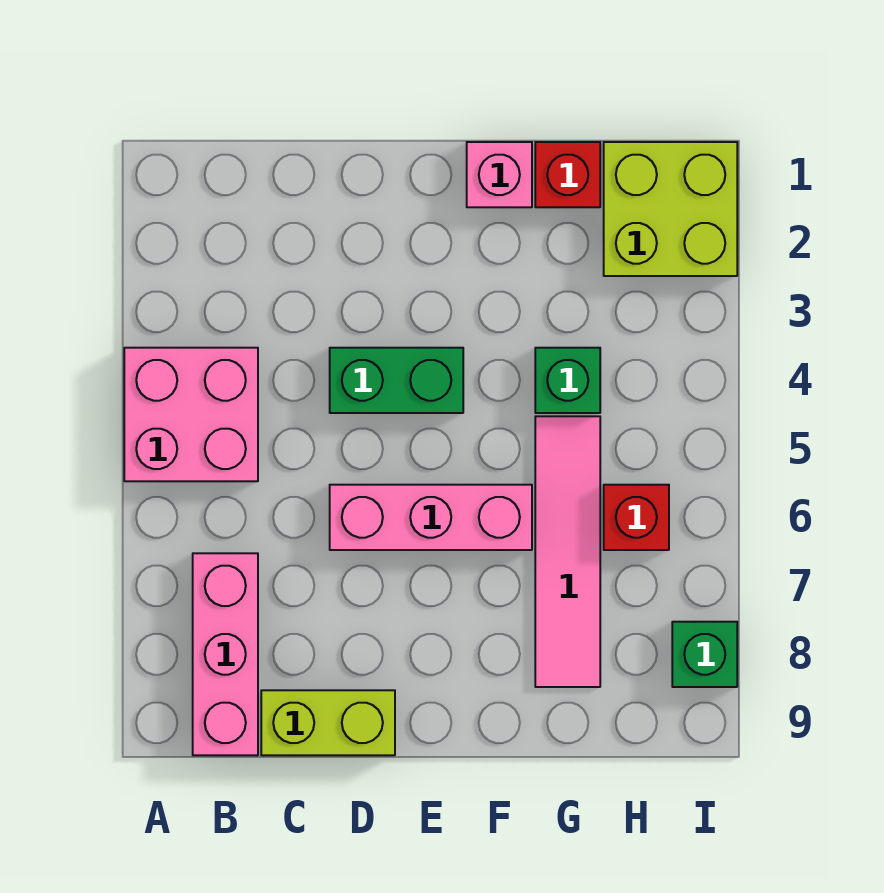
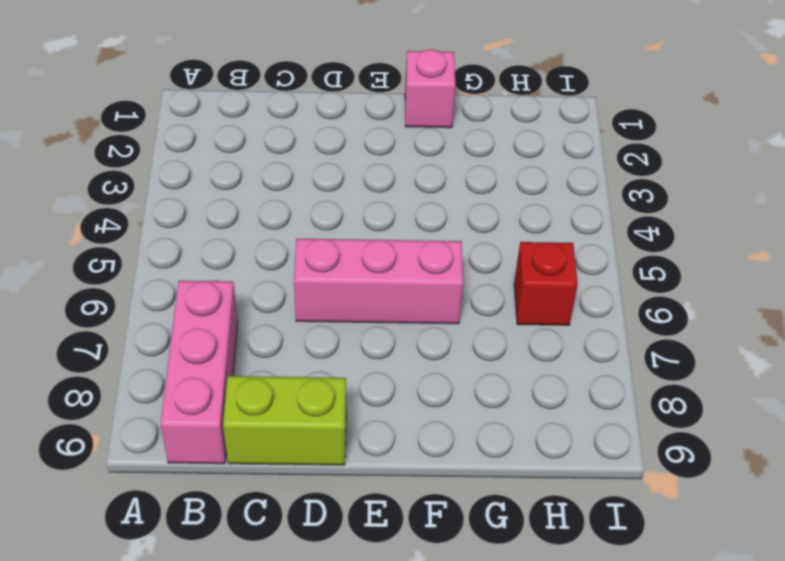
none -> pink brick A4:B5 level 1
none -> green brick D4:E4 level 1
none -> red brick G1 level 1

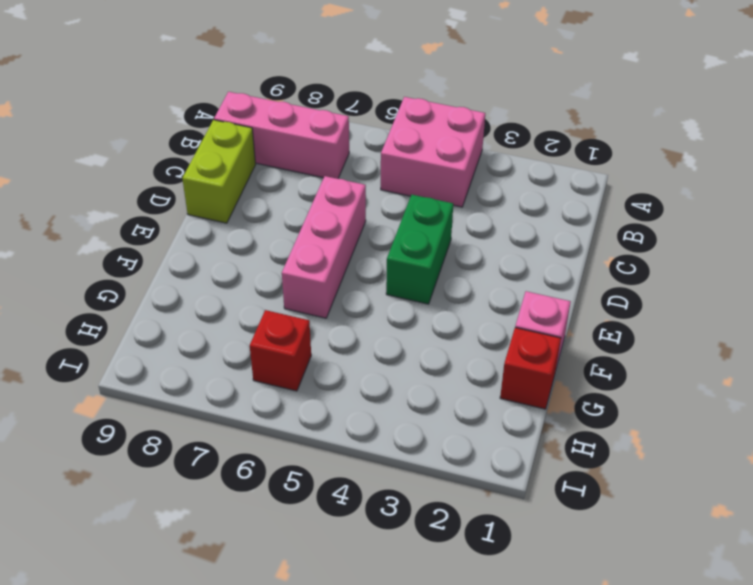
none -> green brick G4 level 1
none -> pink tile G5:G8 level 1
none -> lime brick H1:I2 level 1

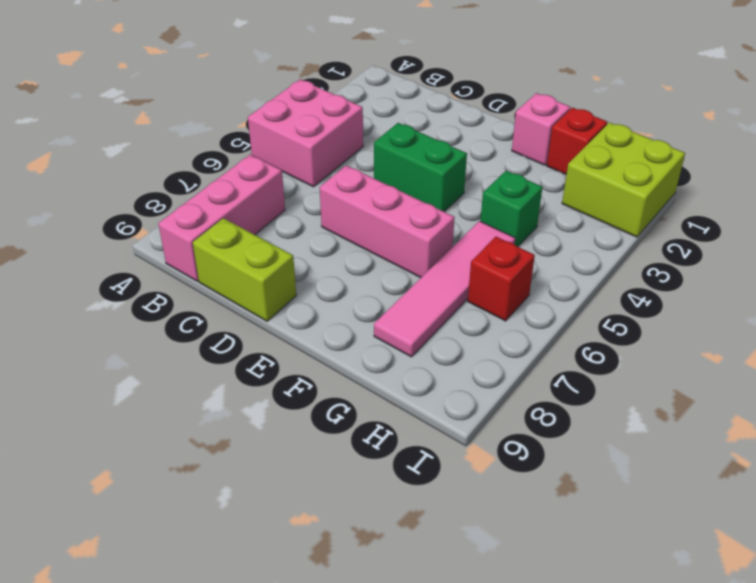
none -> green brick I8 level 1

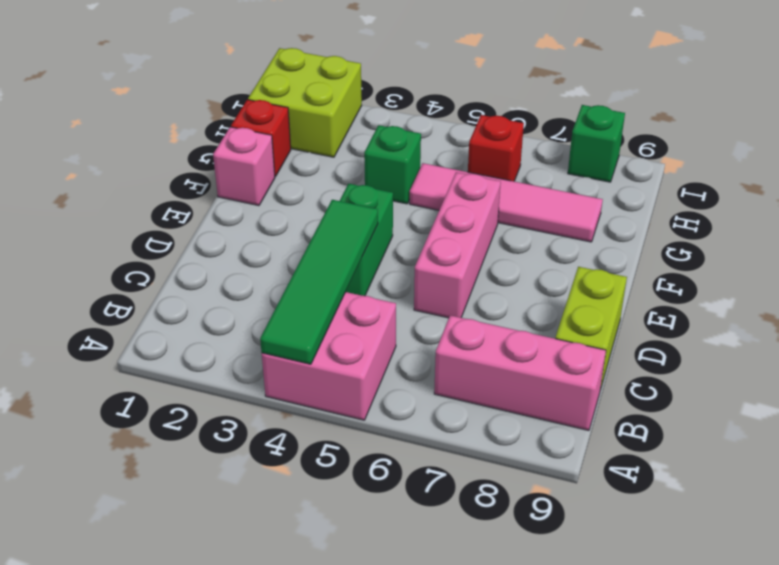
green tile A4:D4 level 2 -> none

